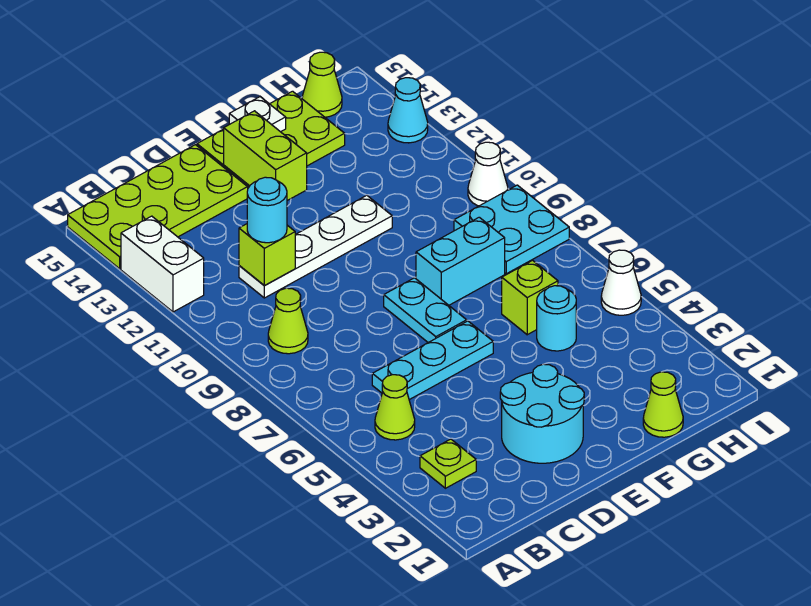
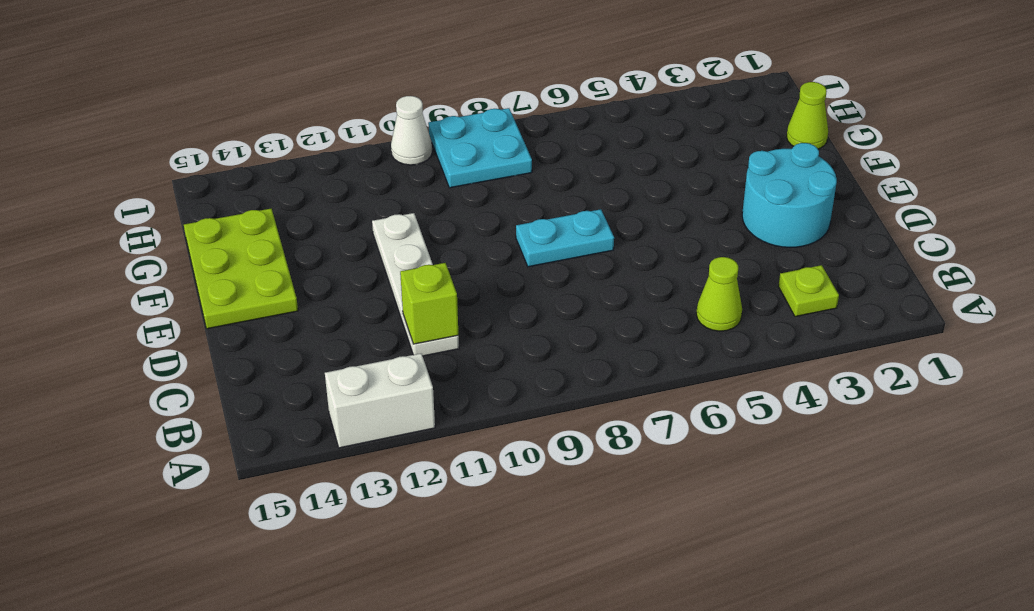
none -> lime plate A14:D15 level 1
none -> lime cone B9 level 1
none -> cyan plate C6:E6 level 1

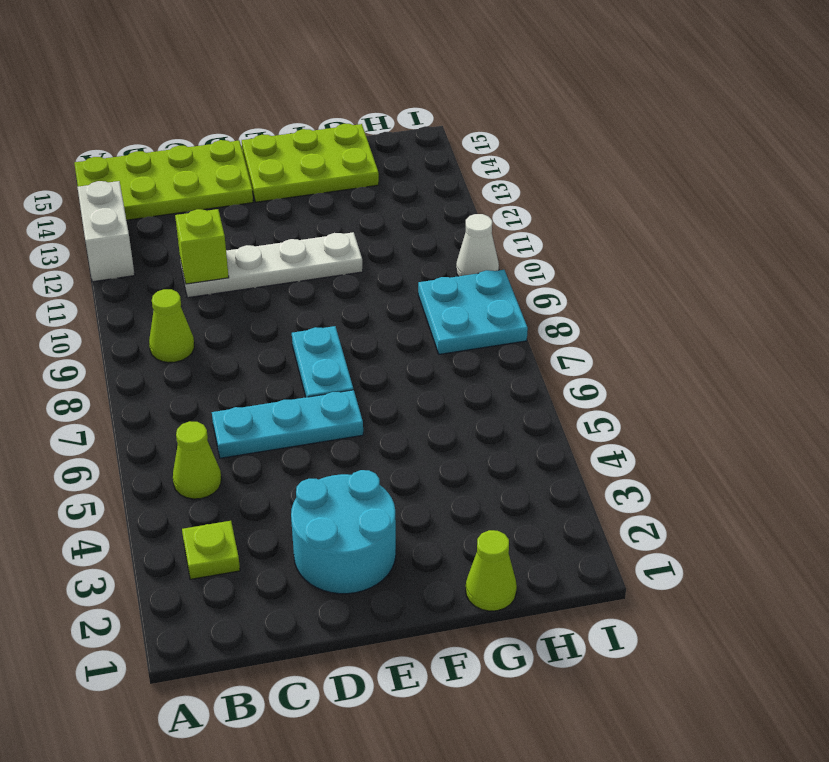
none -> cyan brick F8:G8 level 1
none -> cyan round brick G5 level 1
none -> lime brick G6 level 1

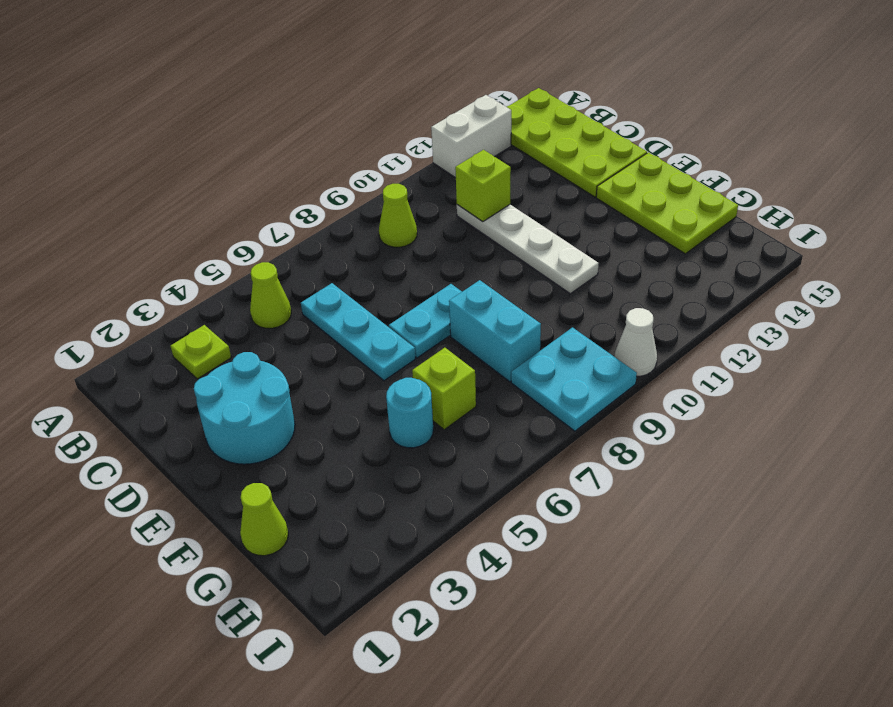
none -> lime cone H15 level 1
none -> white cone I5 level 1
none -> cyan cone I13 level 1

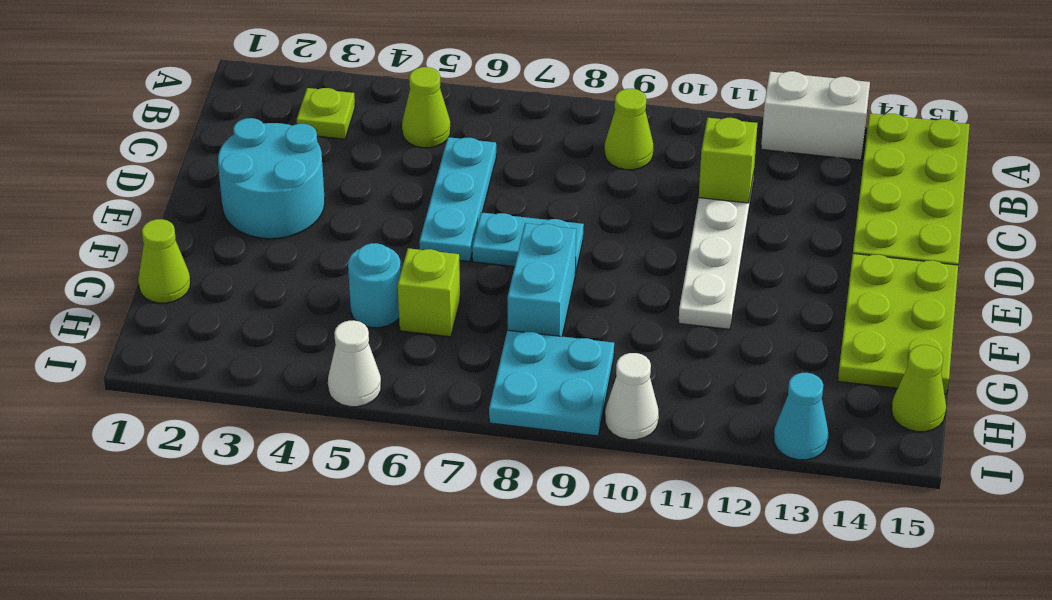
none -> lime brick E13:E14 level 2
none -> white plate F15 level 2
none -> cyan round brick C11 level 3

